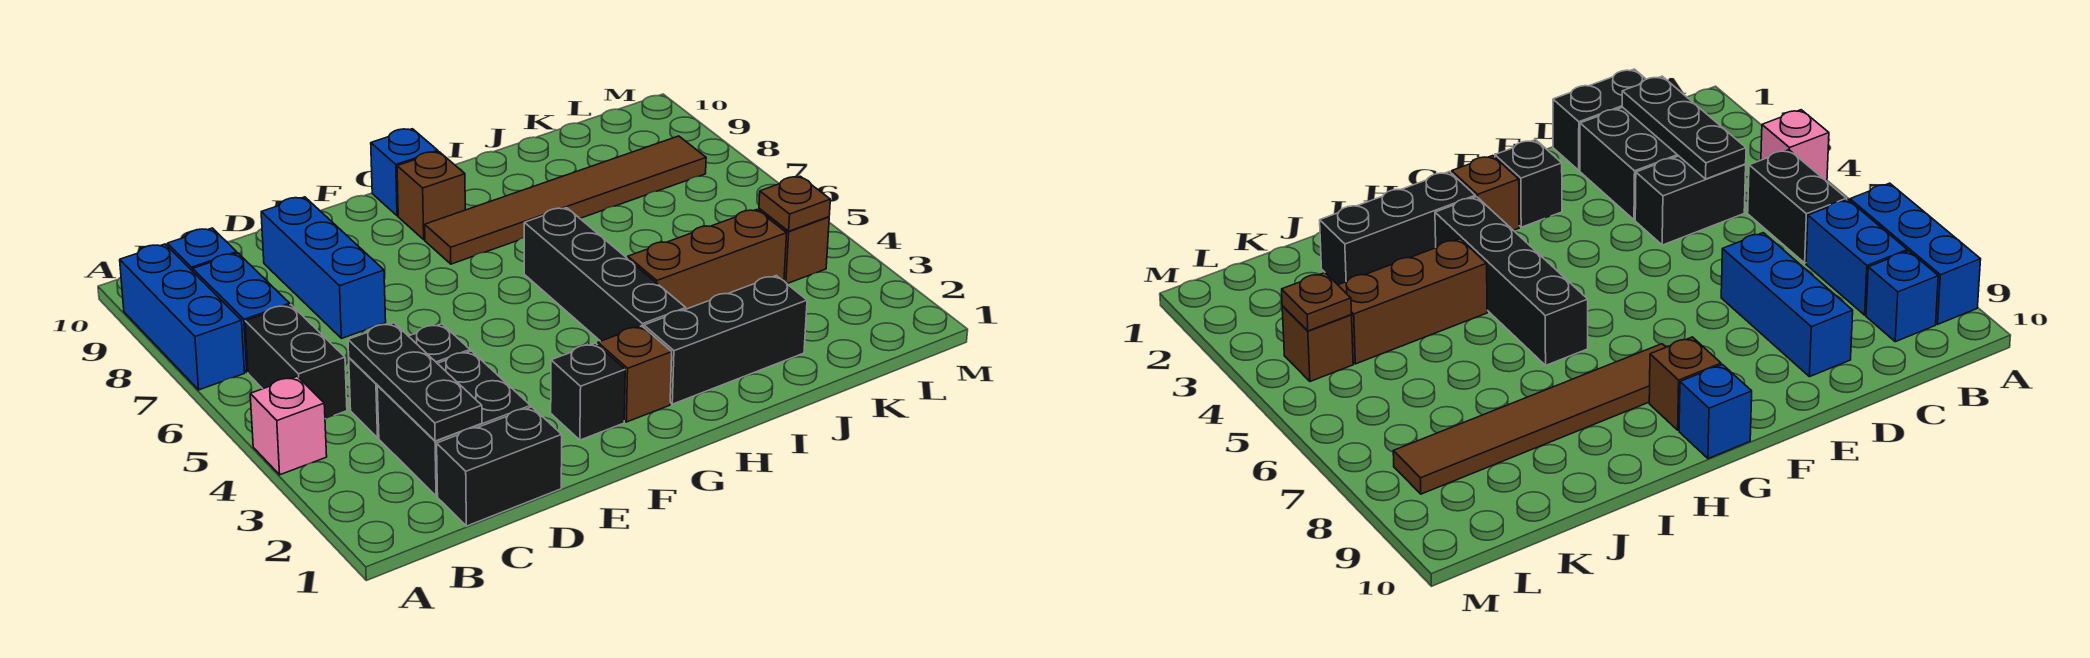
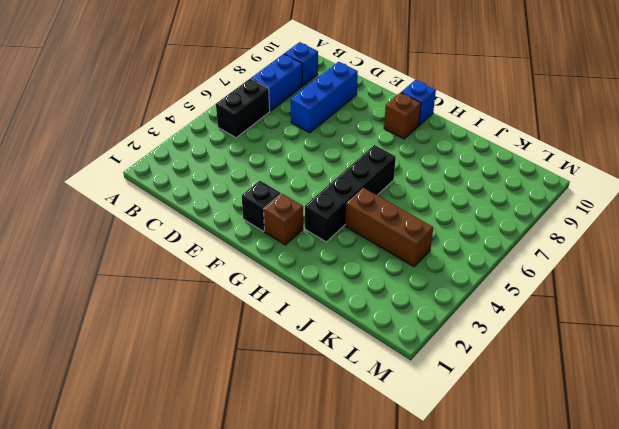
none -> pink brick A4 level 1
none -> blue brick A7:A9 level 1
none -> black brick C1:D1 level 1

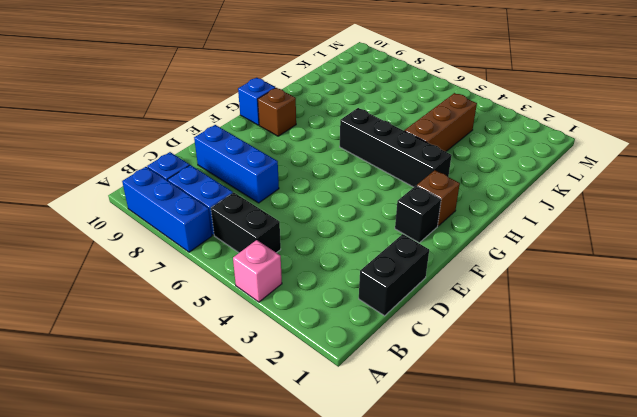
none -> black brick C2:D3 level 1
none -> black brick C4:D4 level 1
none -> brown tile G8:L8 level 1

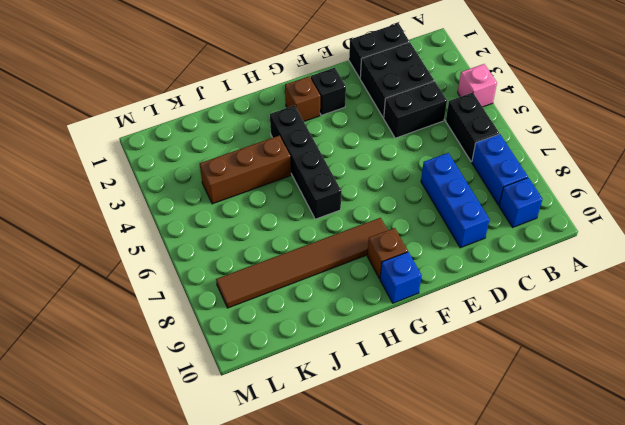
none -> blue brick A7:A9 level 1
none -> black brick H2:J2 level 1
none -> brown brick L4 level 1

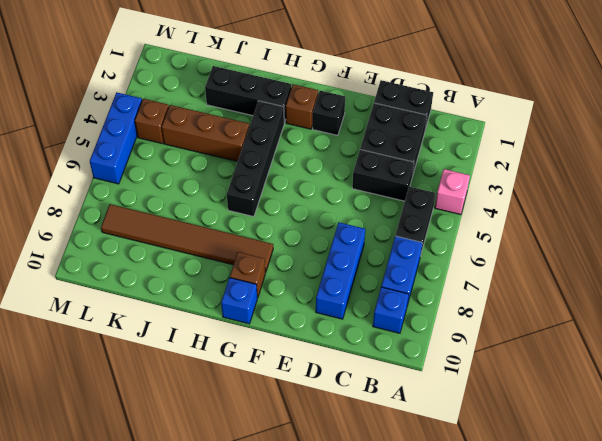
blue brick M4:M6 level 1 -> blue brick A7:A9 level 1
none -> black plate C2:C4 level 2
none -> brown plate L4 level 2

